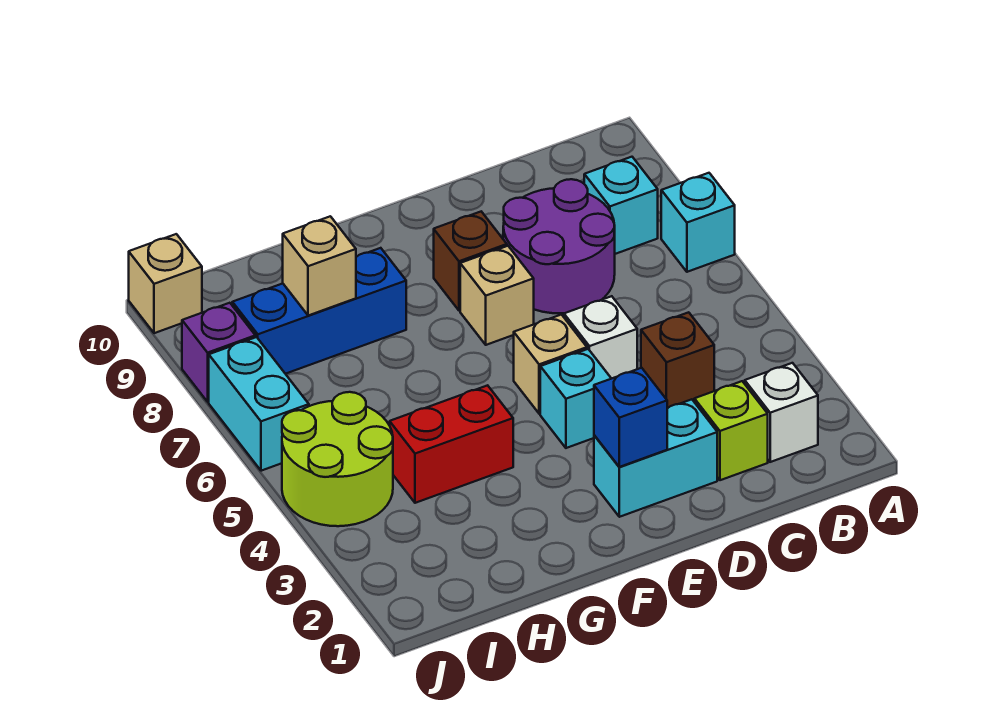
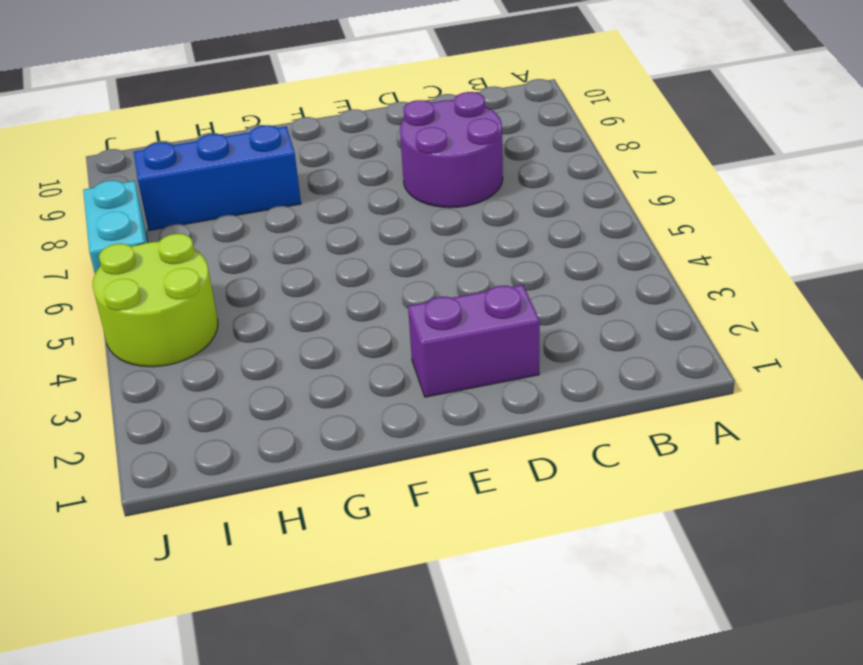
purple brick D2:E2 level 1 -> cyan brick D2:E2 level 1
none -> cyan brick A7 level 1
none -> white brick B2 level 1
none -> cyan brick B8 level 1

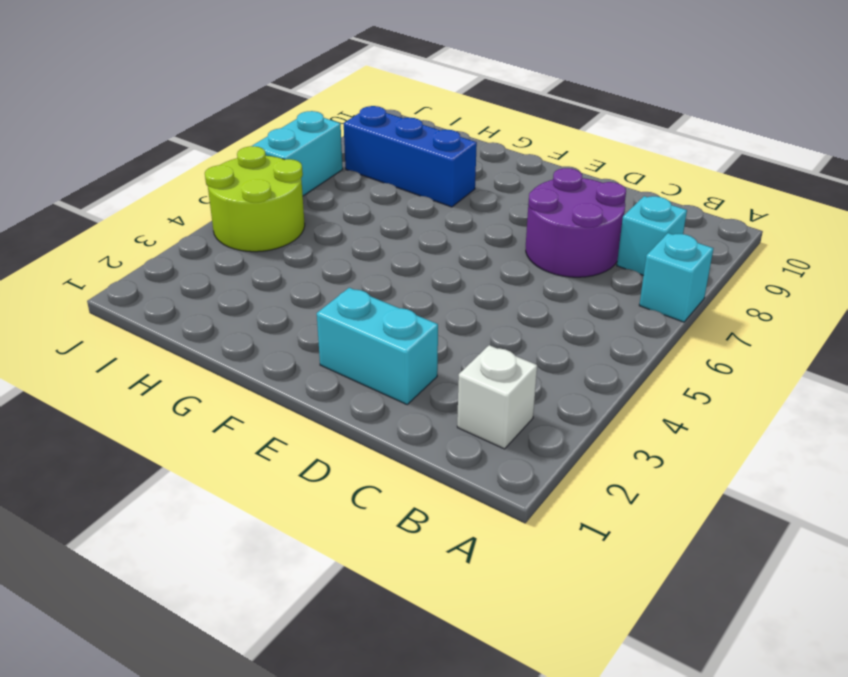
none -> lime brick C2 level 1
none -> brown brick C4 level 1
none -> white brick D5 level 1

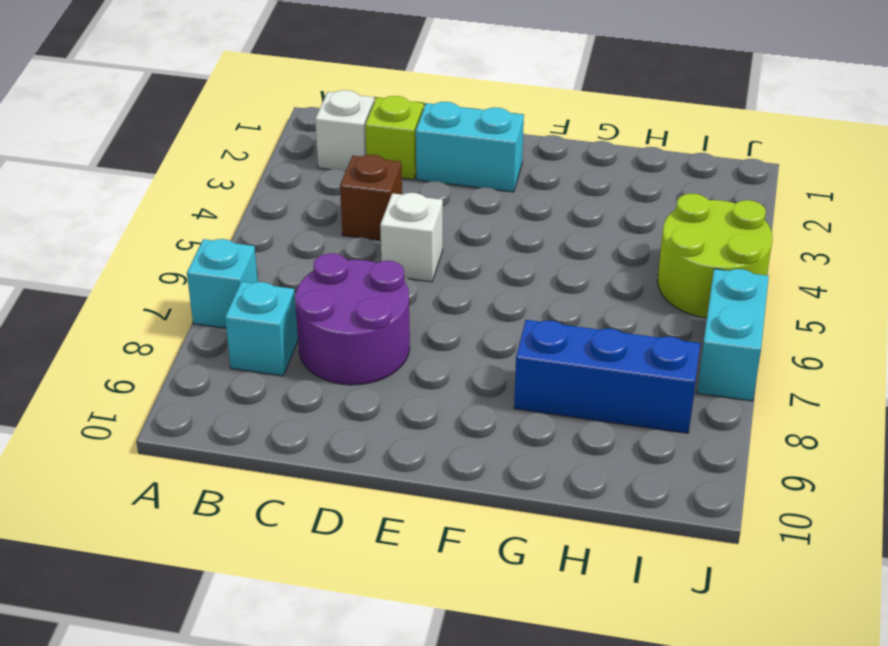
none -> cyan brick E4 level 1
none -> tan brick E5 level 1
none -> tan brick E7 level 1

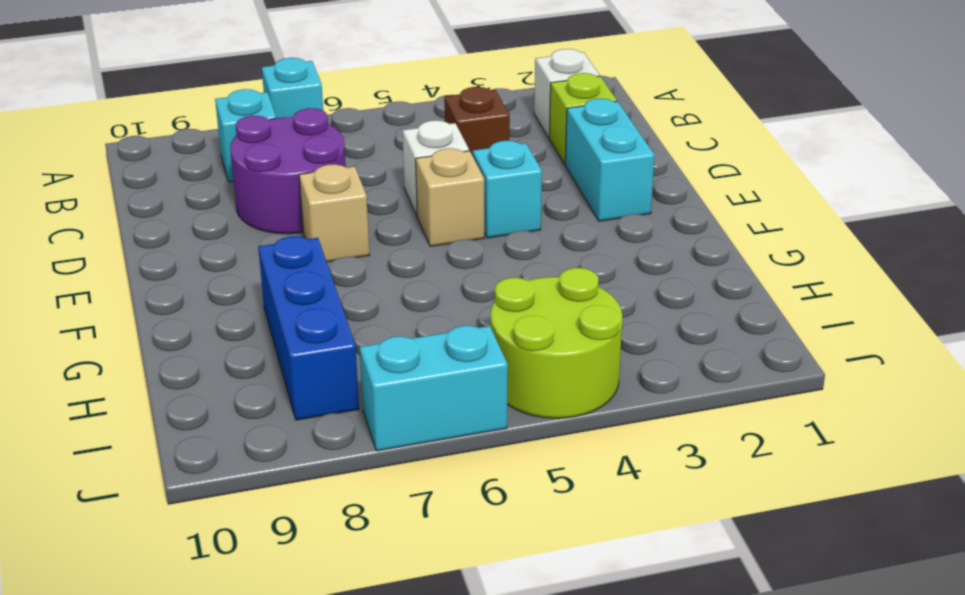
none -> brown brick E8 level 1
none -> red brick G4:H4 level 1
none -> purple brick J8 level 1

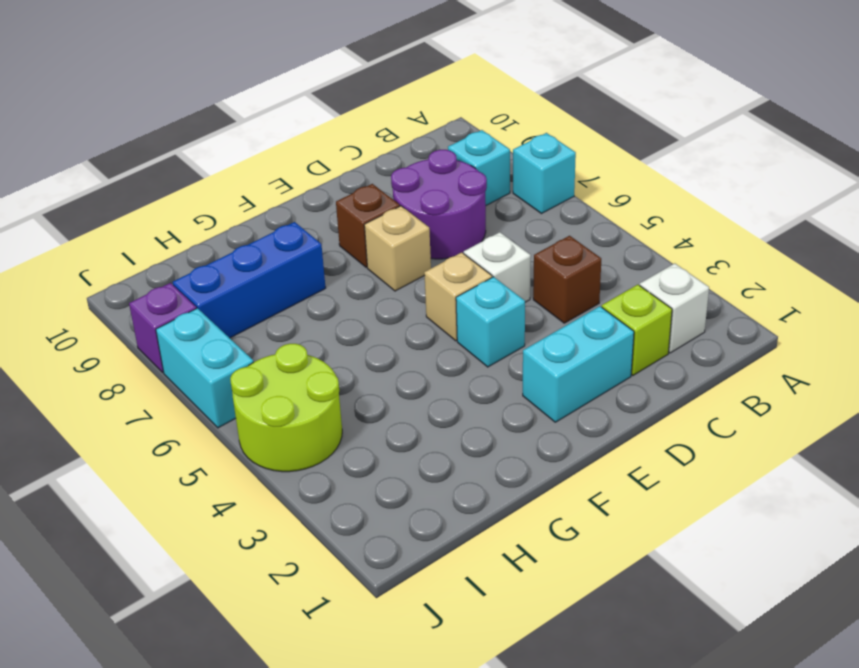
none -> red brick G4:H4 level 1
none -> tan brick J10 level 1
none -> blue brick E2 level 2

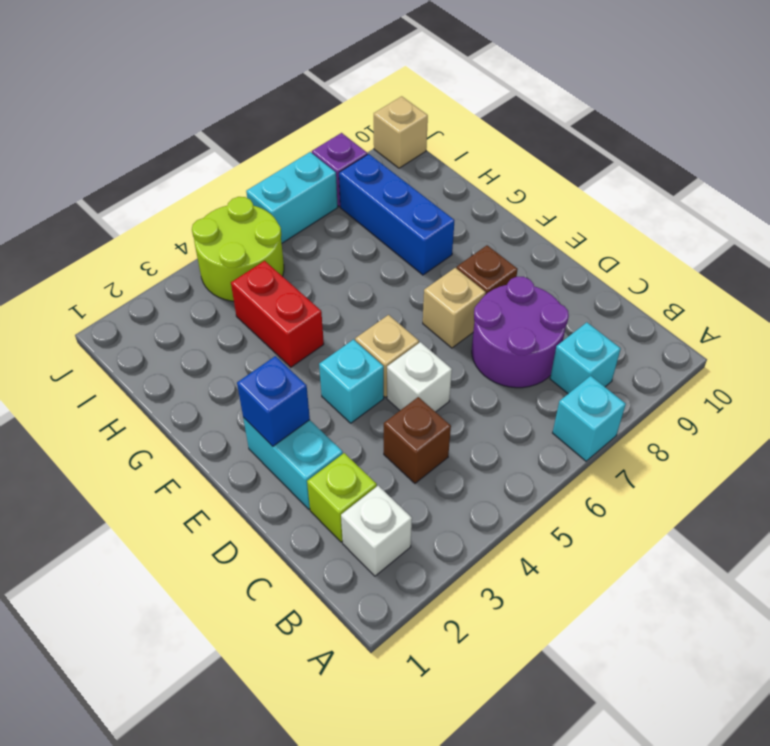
none -> tan brick H8 level 2

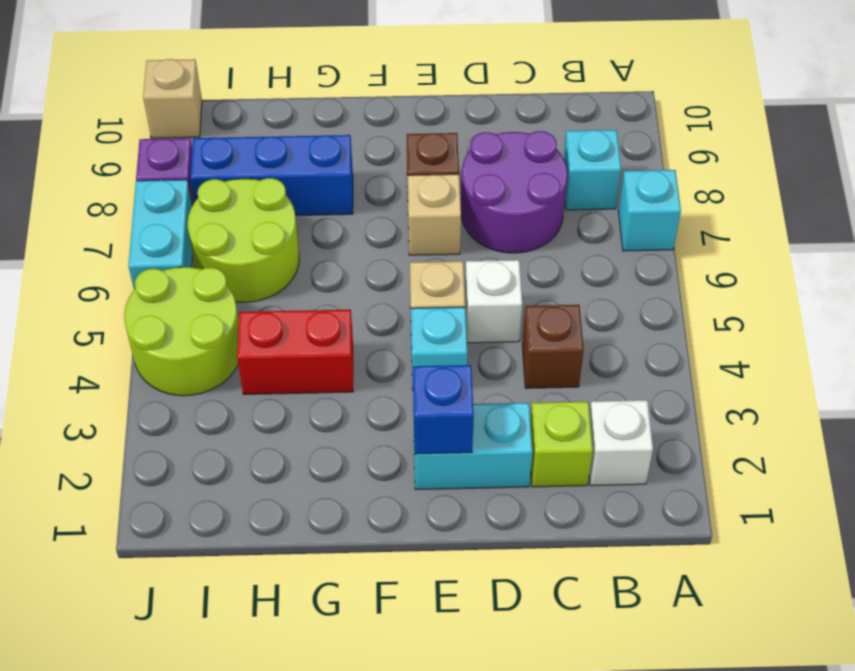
lime round brick H6:I7 level 1 -> none
none -> tan brick H8 level 2

